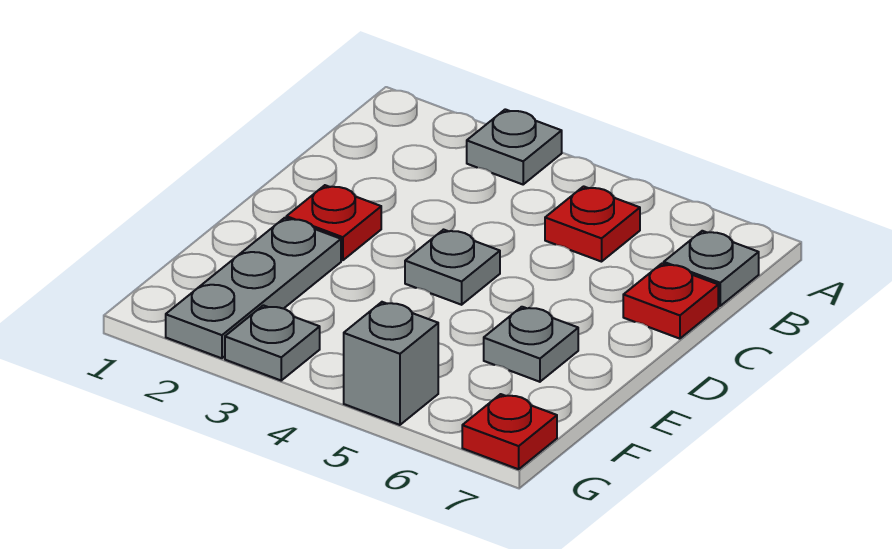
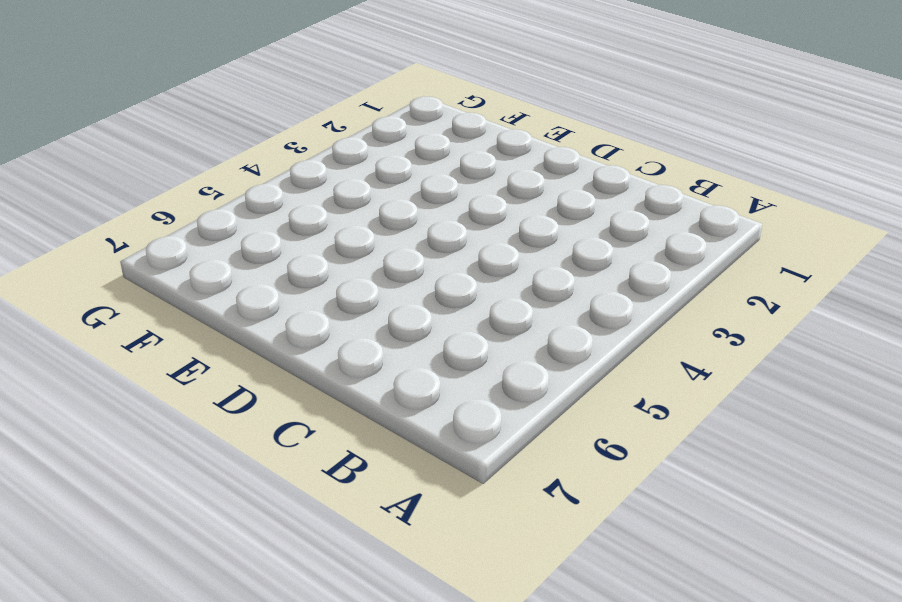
none -> grey plate A3 level 1
none -> red plate B5 level 1

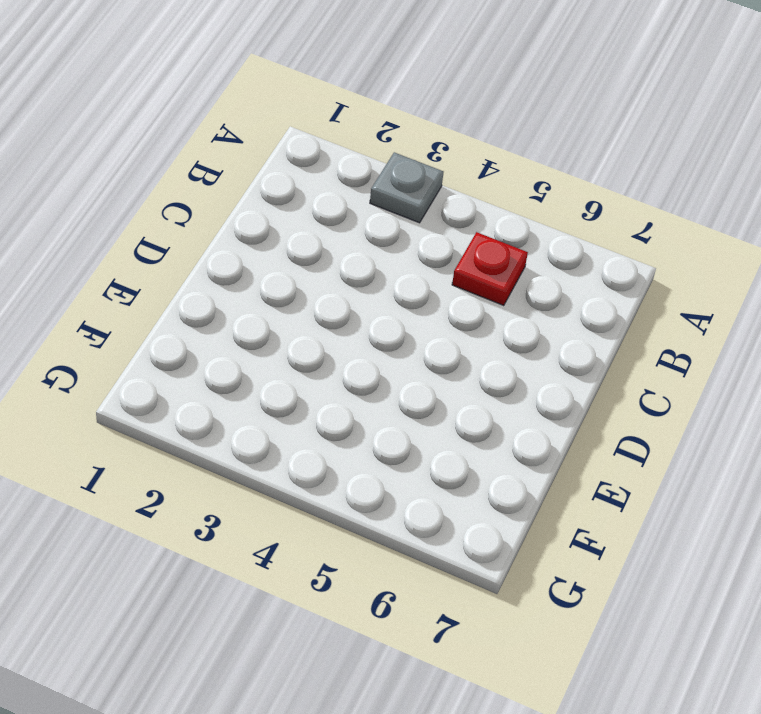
none -> grey plate B7 level 1
none -> red plate C7 level 1

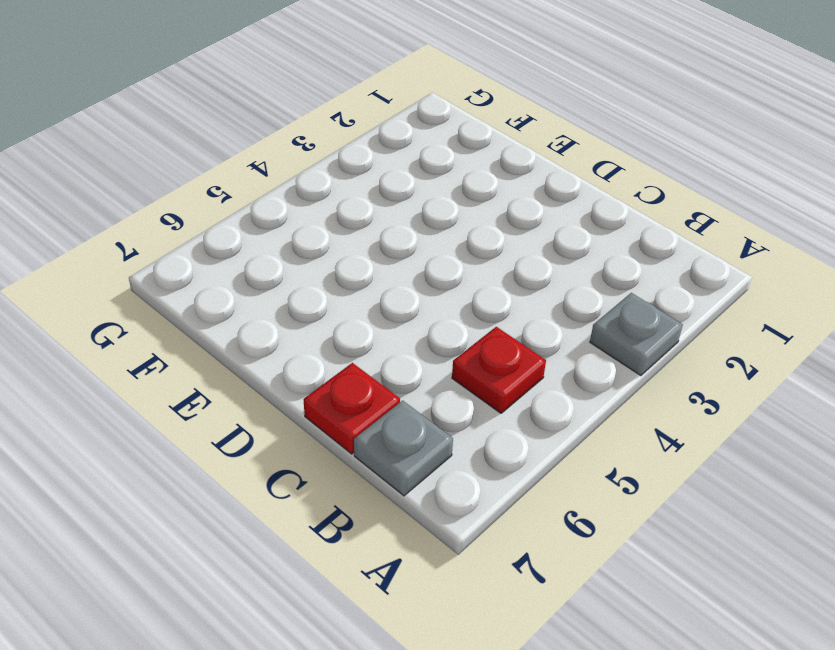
none -> red plate D2 level 1
none -> grey plate D4 level 1

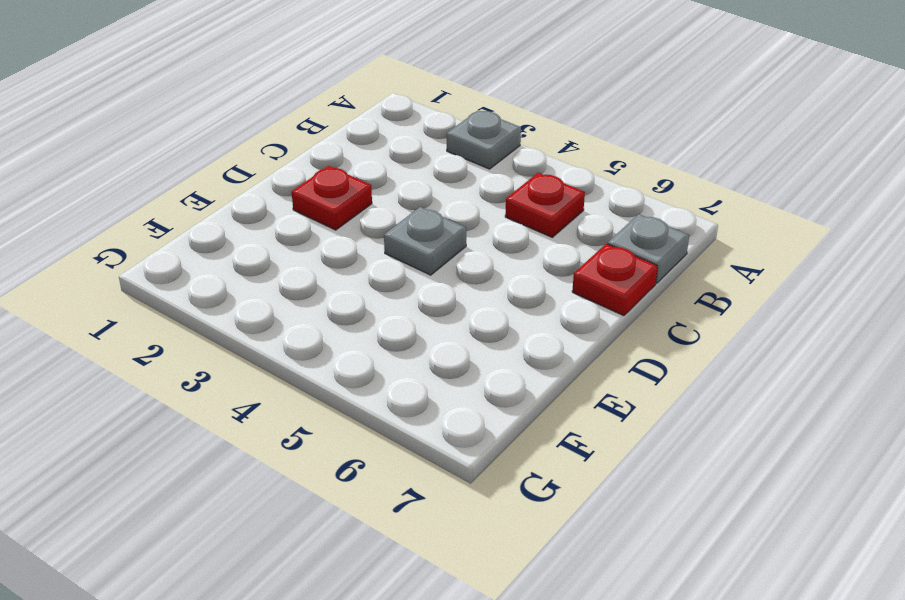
none -> grey plate E2:G2 level 1
none -> grey plate E6 level 1

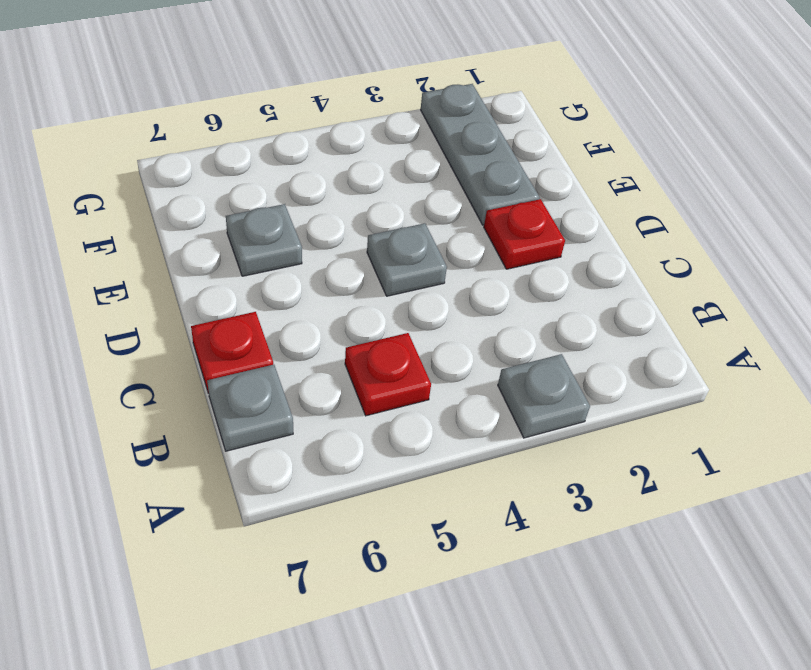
none -> grey plate G3 level 1
none -> grey brick G5 level 1

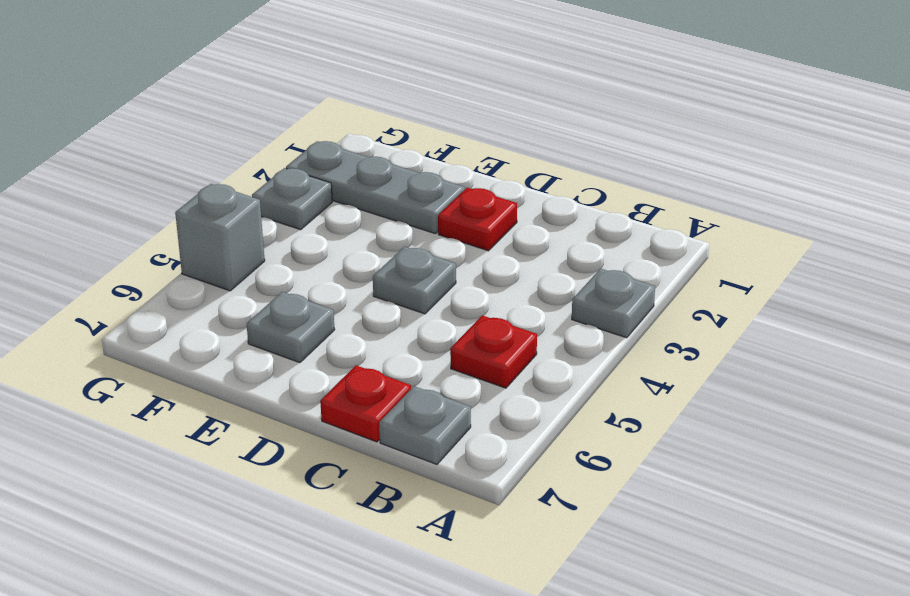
none -> red plate G7 level 1

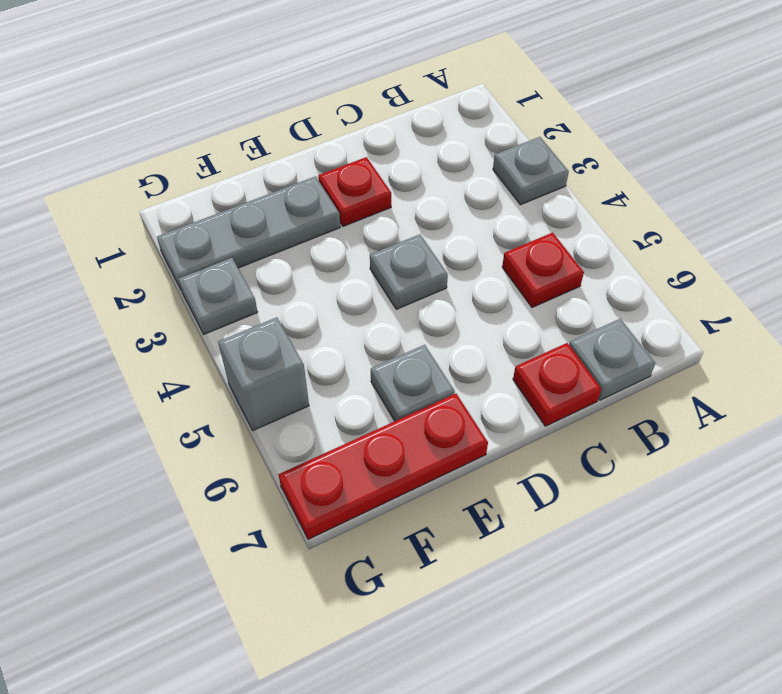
red plate E7:G7 level 1 -> red plate G7 level 1

